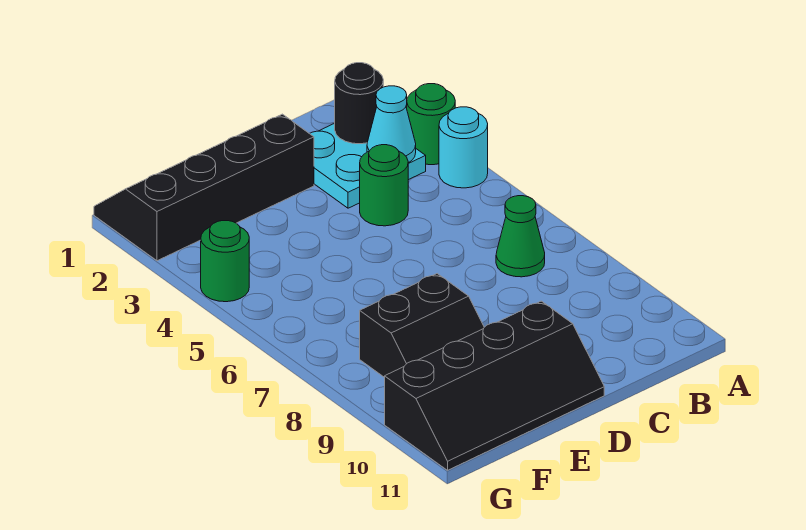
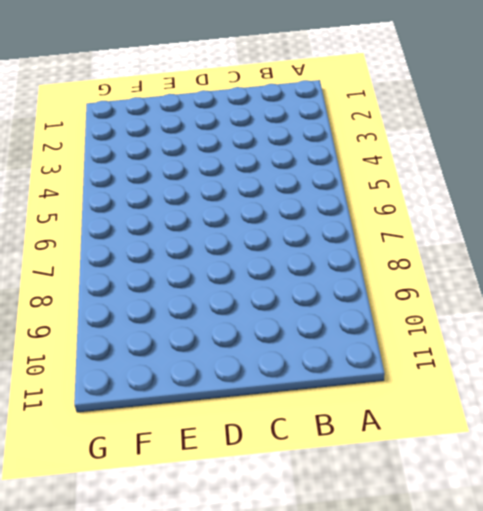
none -> green round brick A3 level 1
none -> cyan round brick A4 level 1

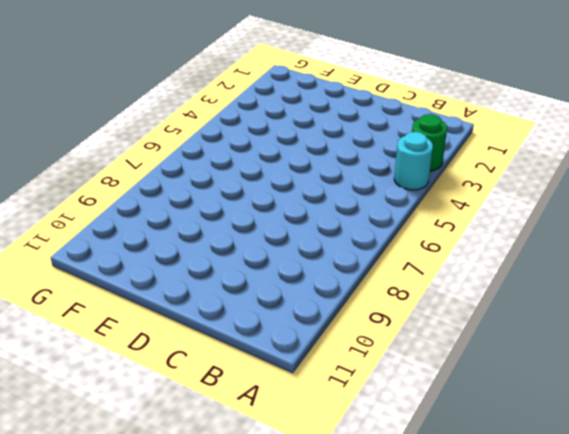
none -> cyan plate B2:C3 level 1
none -> green cone B7 level 1

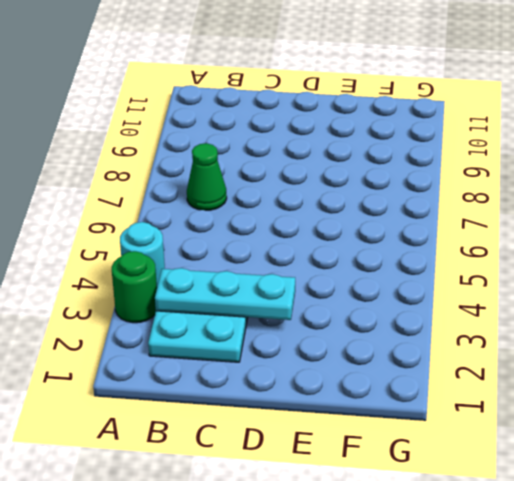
cyan plate B3:D3 level 2 -> cyan cone B3 level 2
none -> green round brick C4 level 1
none -> black slope D1:G2 level 1 top 2

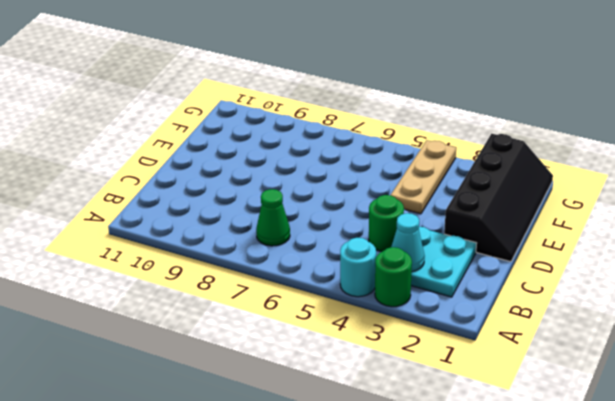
tan plate E4:G4 level 1 -> green round brick G4 level 1
none -> black slope D10:G11 level 1 top 10
none -> black slope E8:F9 level 1 top 8

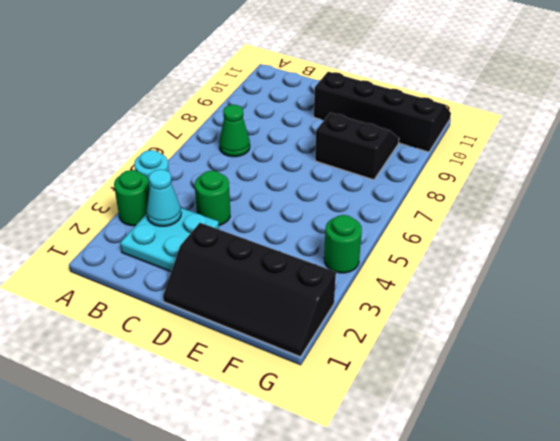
none -> black round brick B2 level 2

